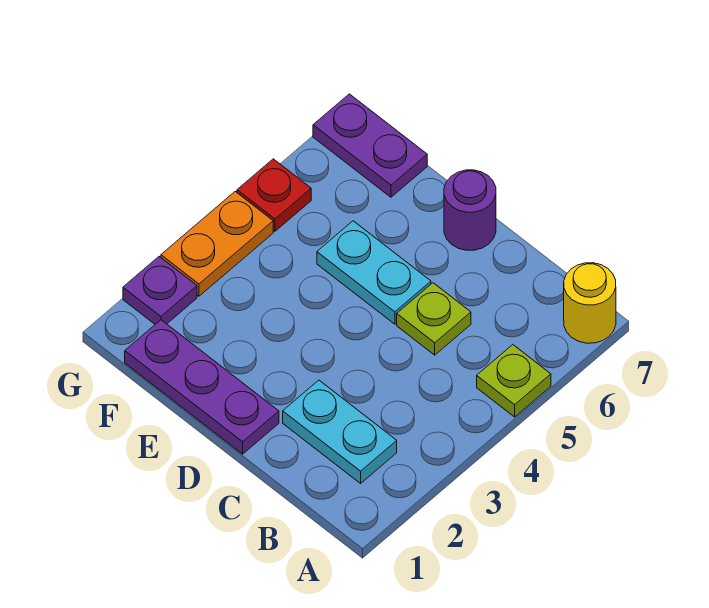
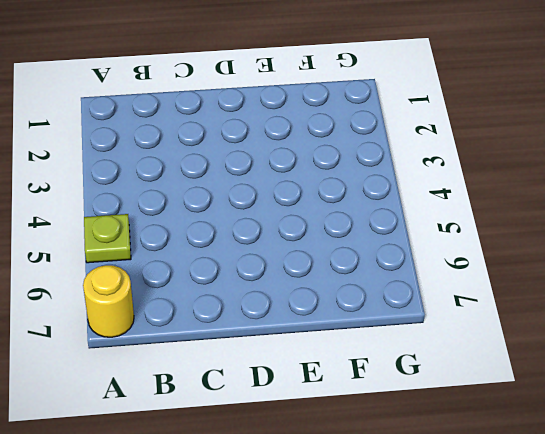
none -> cyan plate B2:C2 level 1
none -> lime plate C5 level 1

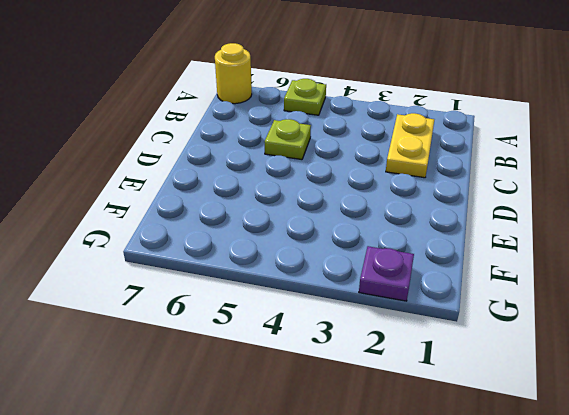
yellow plate B2:C2 level 1 -> cyan plate B2:C2 level 1
none -> purple plate D1:F1 level 1
none -> cyan plate D5:E5 level 1

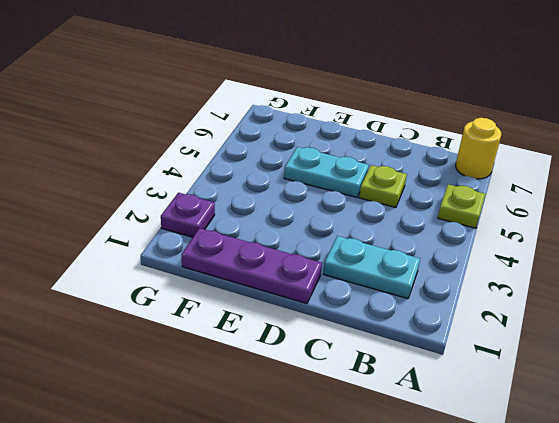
none -> purple round brick D7 level 1
none -> purple plate F7:G7 level 1

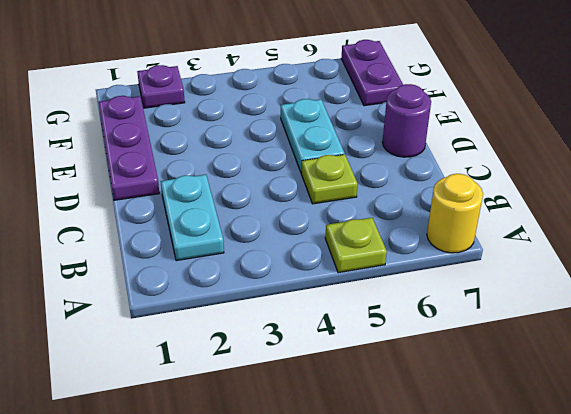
none -> orange plate G3:G4 level 1
none -> red plate G5 level 1

